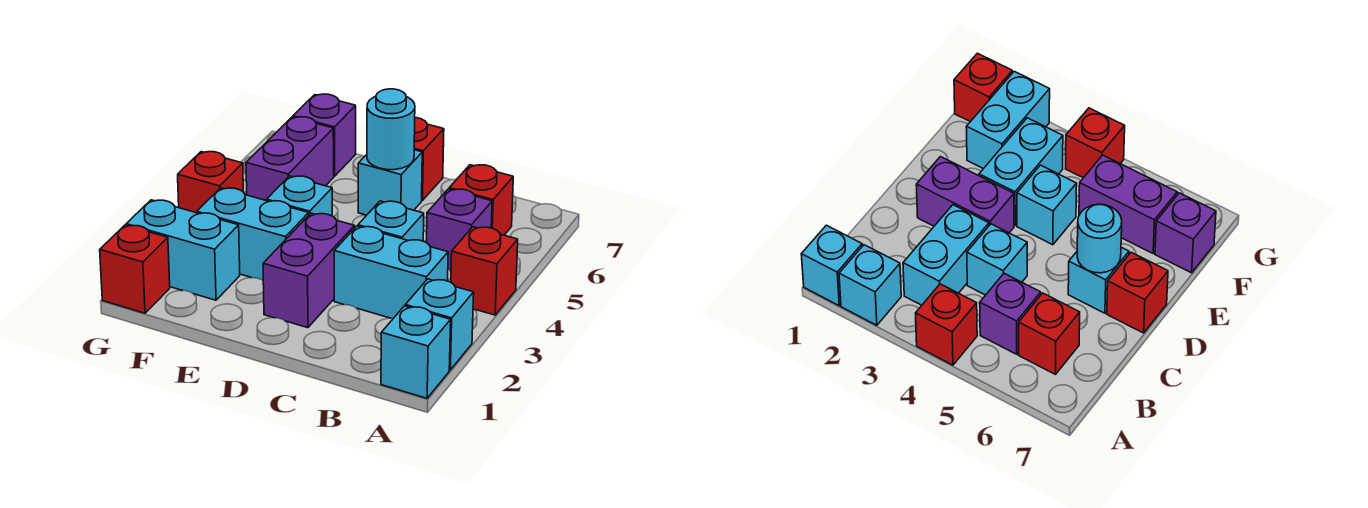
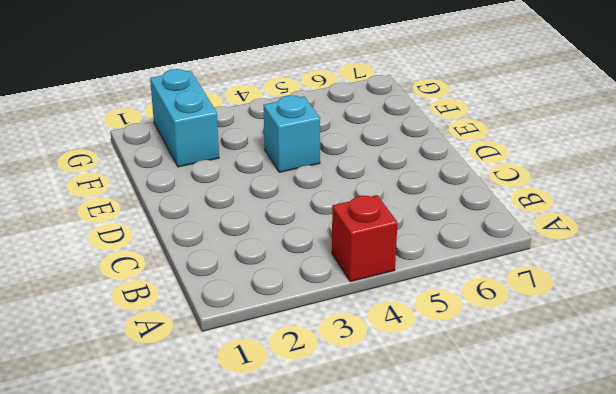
none -> cyan brick A1 level 1
none -> cyan brick A2 level 1
none -> cyan brick B3:C3 level 1

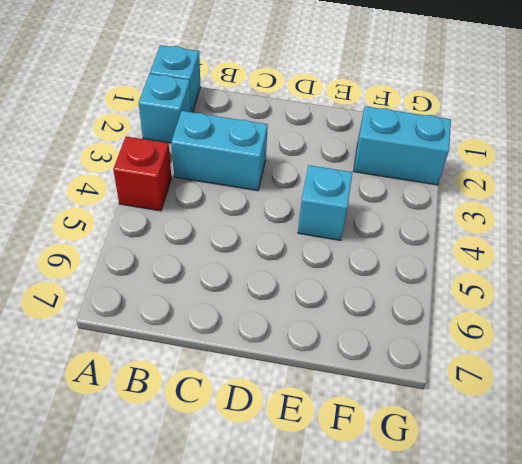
none -> purple brick B5 level 1
none -> red brick B6 level 1
none -> cyan brick C4 level 1

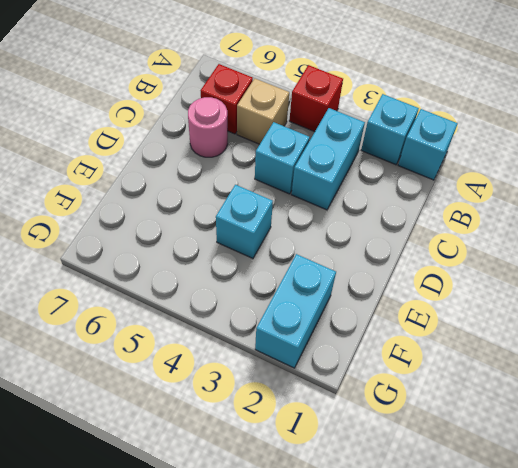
tan brick B5 level 1 -> purple brick B5 level 1
pink round brick C6 level 1 -> none
none -> purple brick D2:D3 level 1
none -> cyan brick D6 level 1
none -> red brick D7 level 1

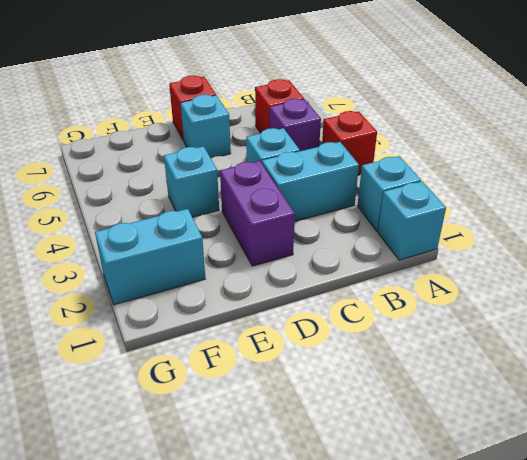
none -> cyan brick E3:F3 level 1
none -> purple brick F5:F6 level 1
none -> purple brick F7 level 1

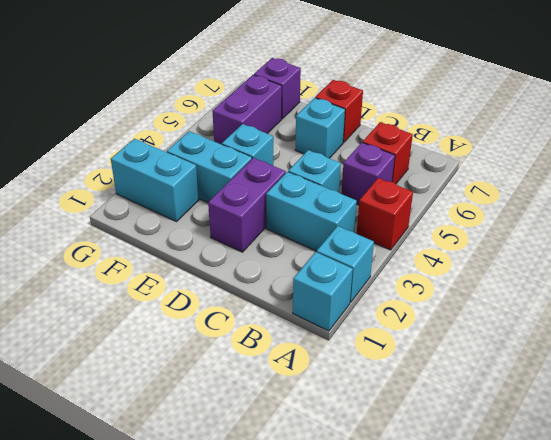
none -> red brick G1 level 1
none -> red brick G4 level 1
none -> cyan round brick D6 level 2

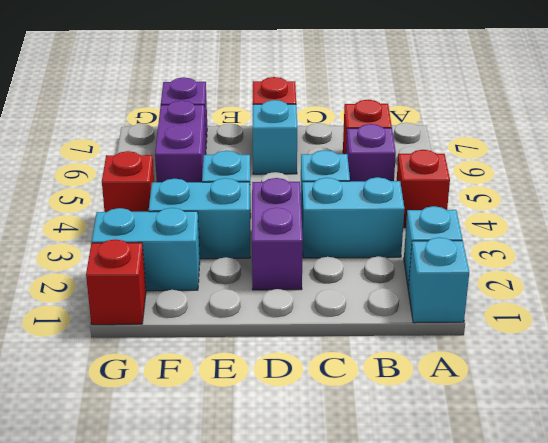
none -> cyan round brick D6 level 2

